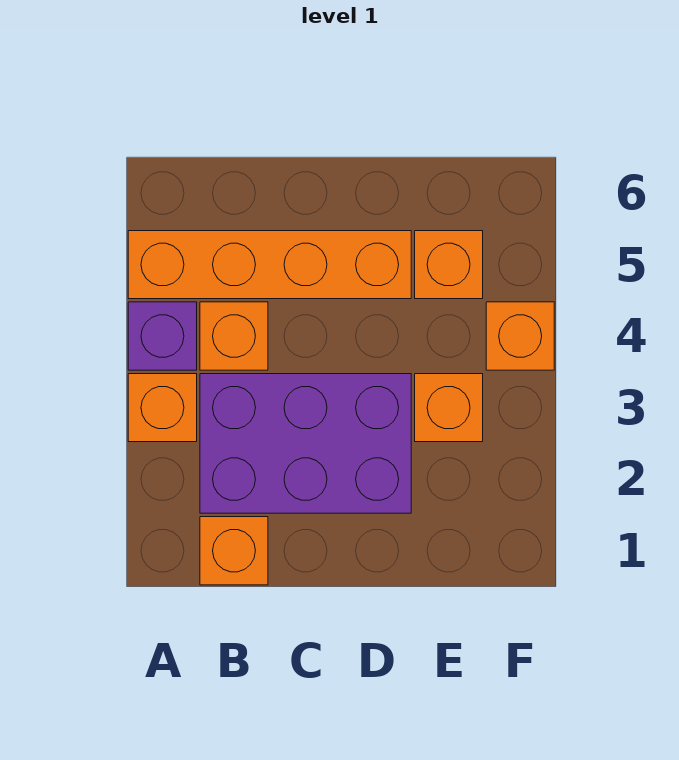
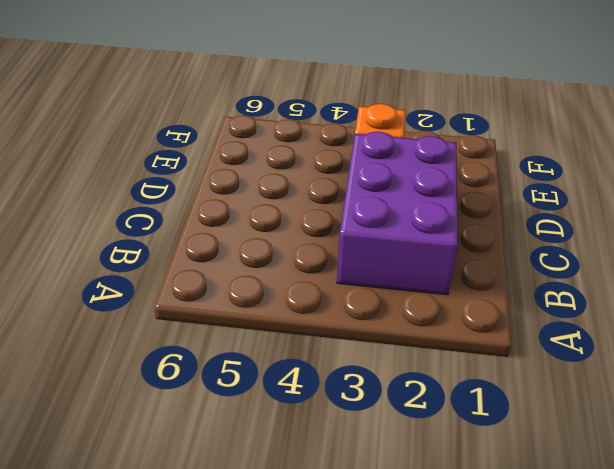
none -> orange brick A3 level 1
none -> purple brick A4 level 1

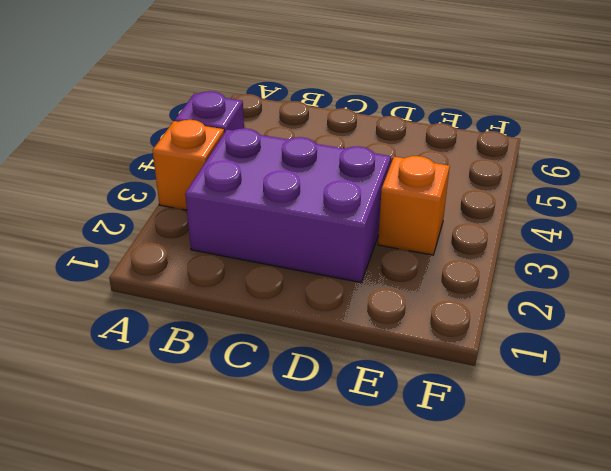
none -> orange brick A5:D5 level 1
none -> orange brick B1 level 1

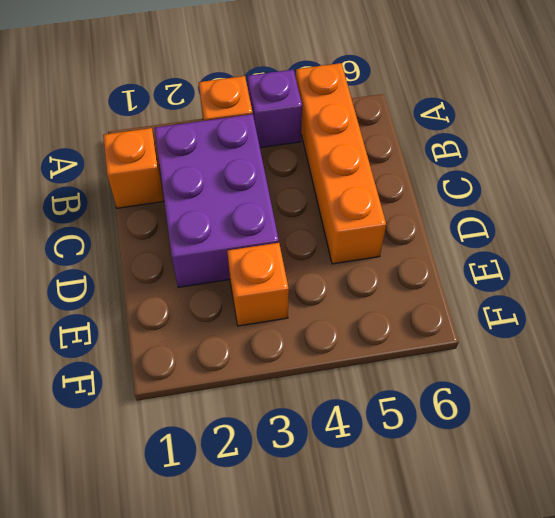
none -> orange brick B4 level 1
none -> orange brick E5 level 1

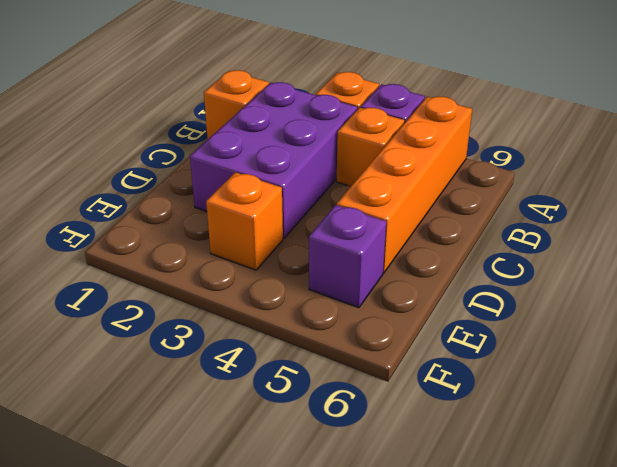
purple brick E5 level 1 -> orange brick E5 level 1
none -> orange brick F4 level 1

